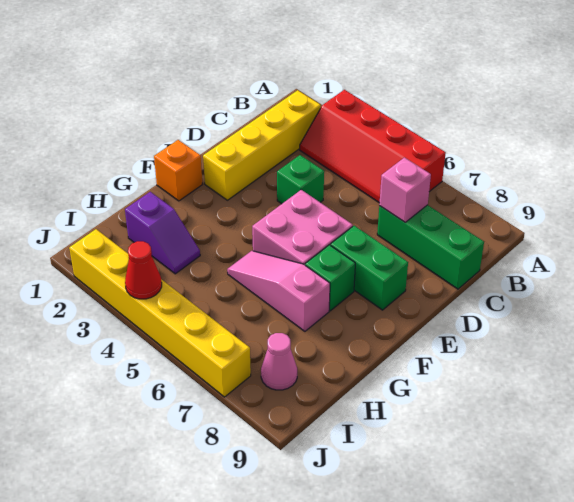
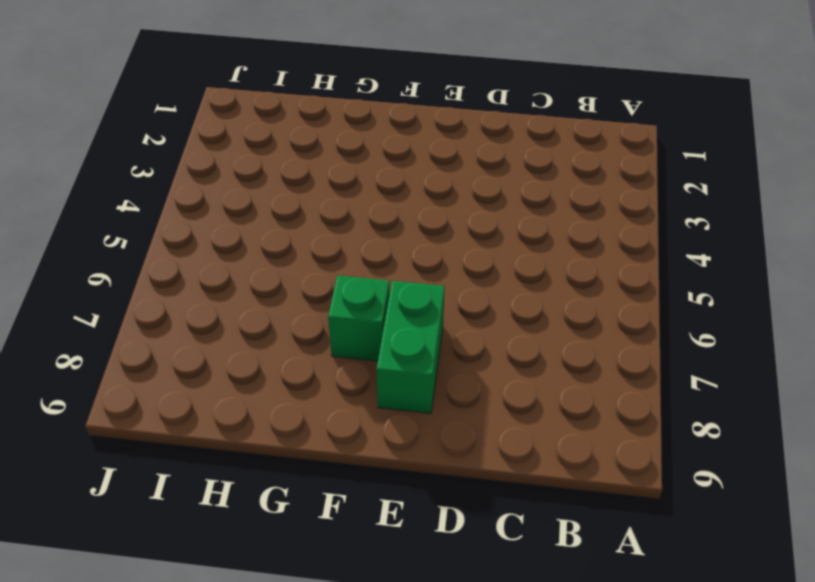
none -> red slope A3:B6 level 1 top A
none -> yellow brick B2:E2 level 1
none -> green brick C7:C9 level 1

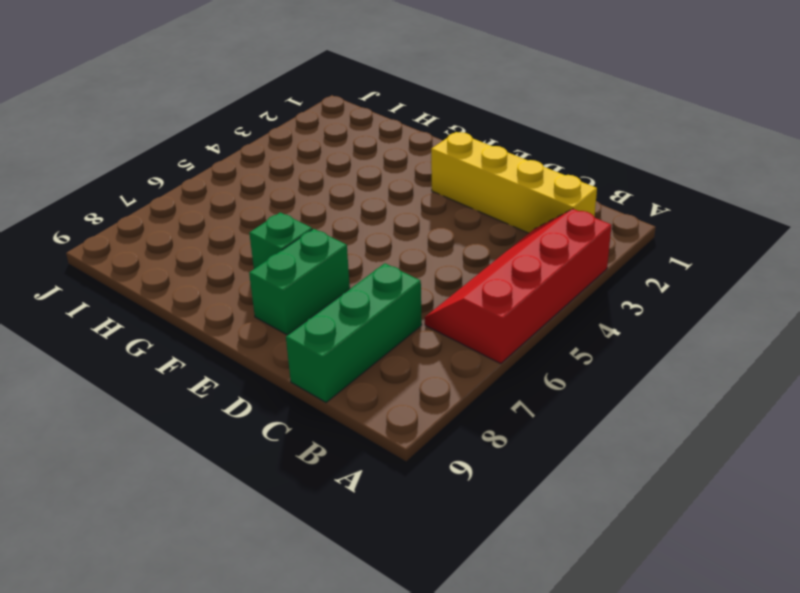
none -> green brick D4 level 1
none -> pink brick E5:F6 level 1
none -> orange brick F1 level 1

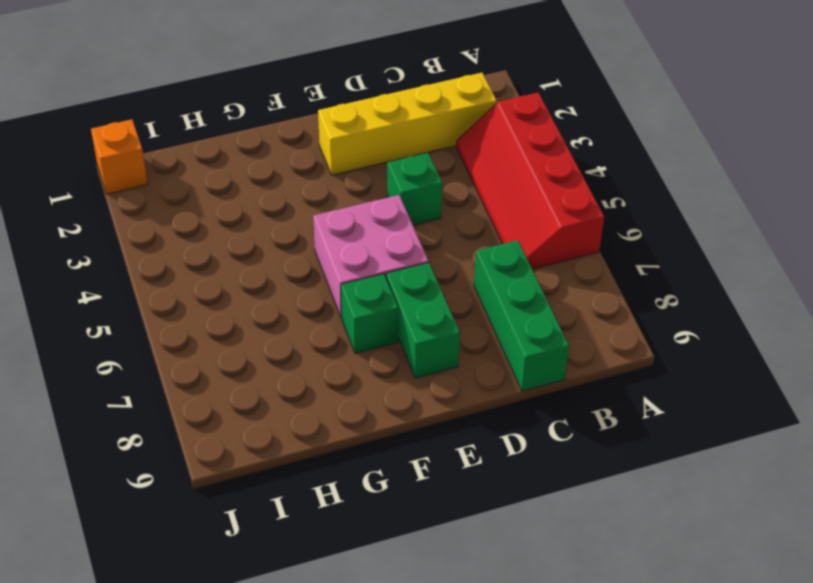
orange brick J1 level 1 -> orange brick F1 level 1
none -> pink slope G5:G7 level 1 top 7
none -> purple slope H2:H3 level 1 top 2
none -> pink cone I8 level 1

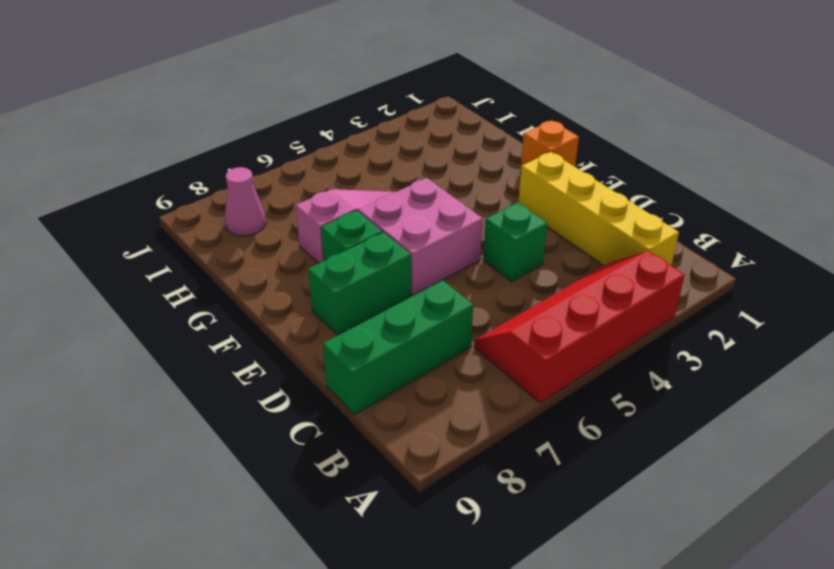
none -> purple slope H2:H3 level 1 top 2
none -> yellow brick J2:J7 level 1
none -> pink brick C7 level 2

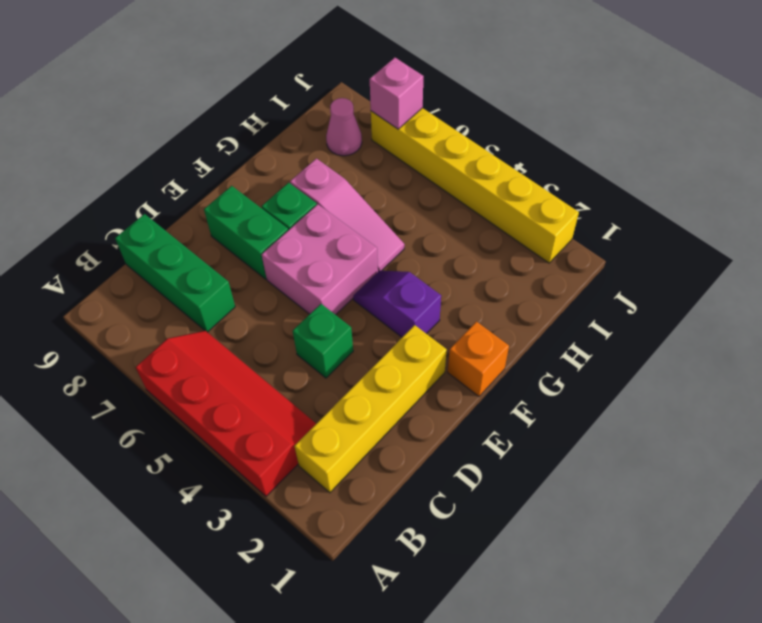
purple slope F3:F4 level 1 top 3 -> purple slope H2:H3 level 1 top 2
pink brick J7 level 2 -> pink brick C7 level 2
none -> red cone J4 level 2

